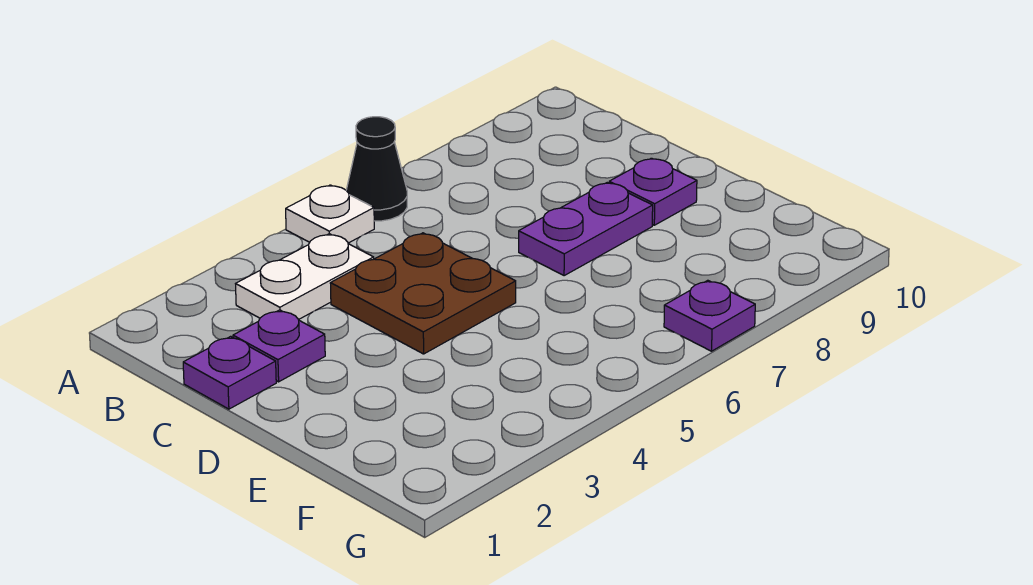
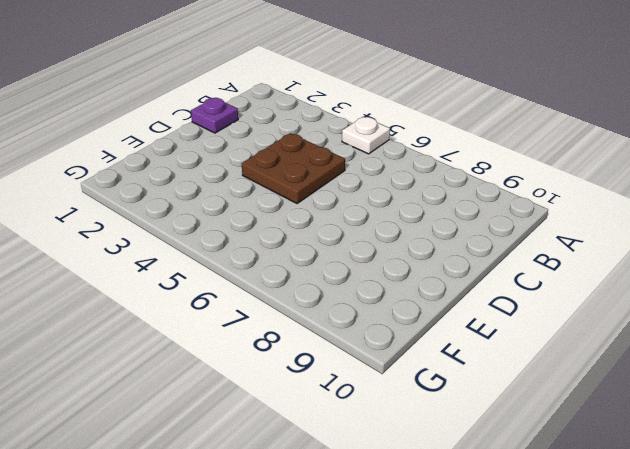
none -> black cone A6 level 1
none -> white plate B3:B4 level 1

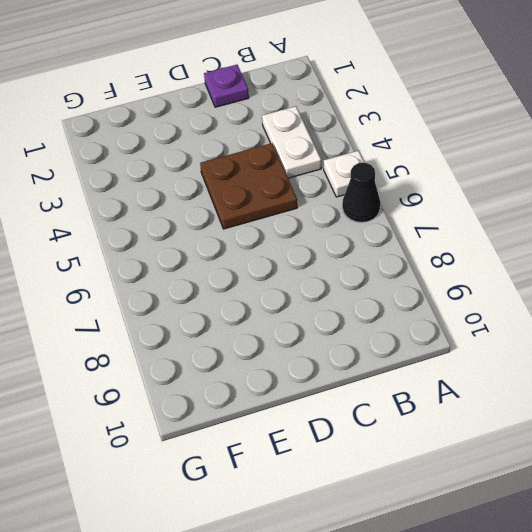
none -> purple plate C2 level 1
none -> purple plate D7:D8 level 1

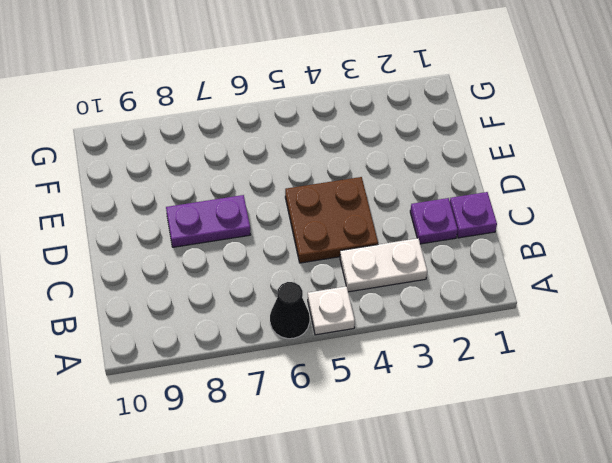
none -> purple plate D9 level 1
none -> purple plate G7 level 1

